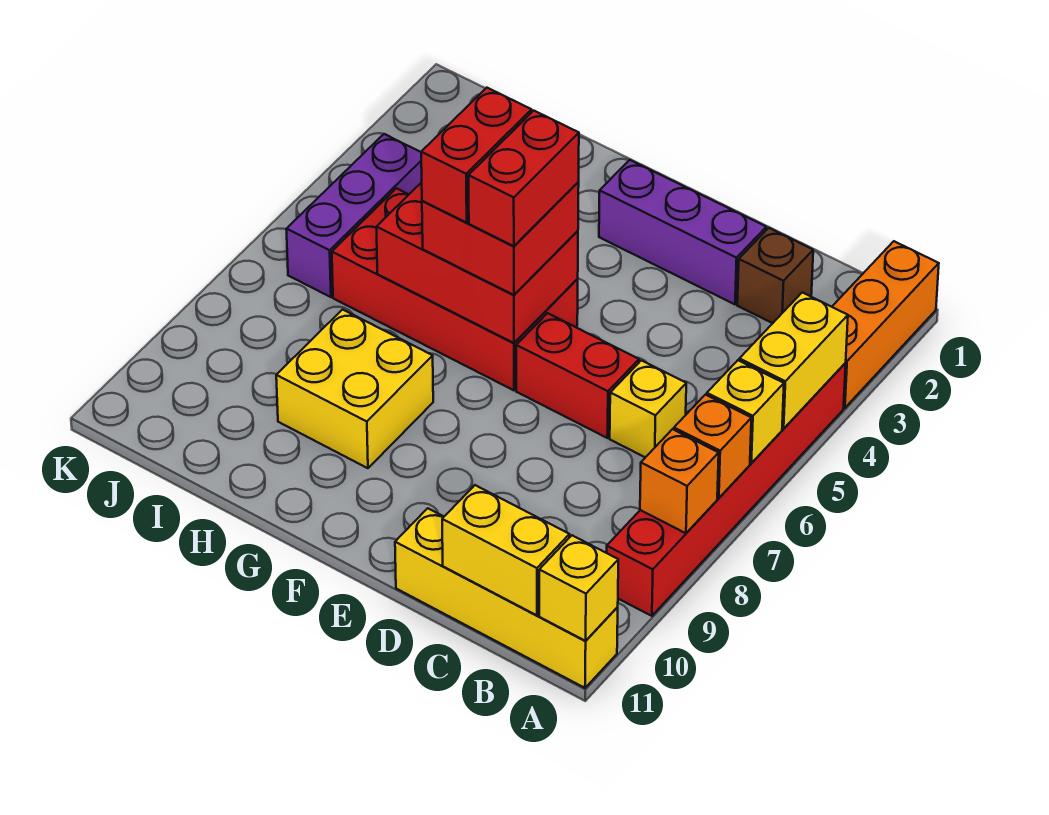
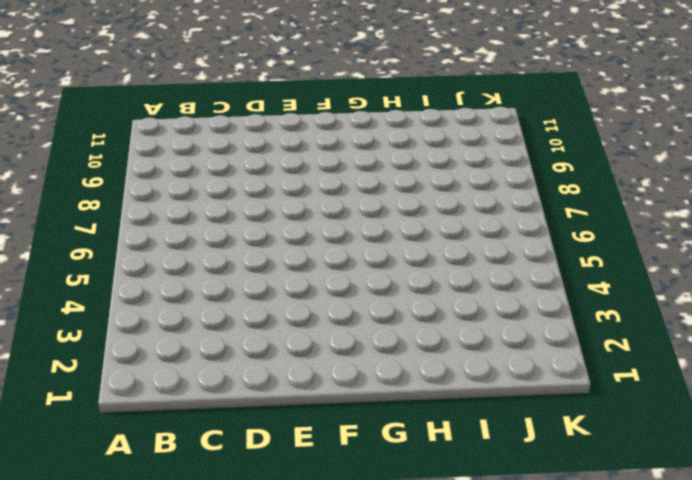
none -> orange brick A1:A3 level 1
none -> red brick A4:A9 level 1
none -> yellow brick A11:D11 level 1

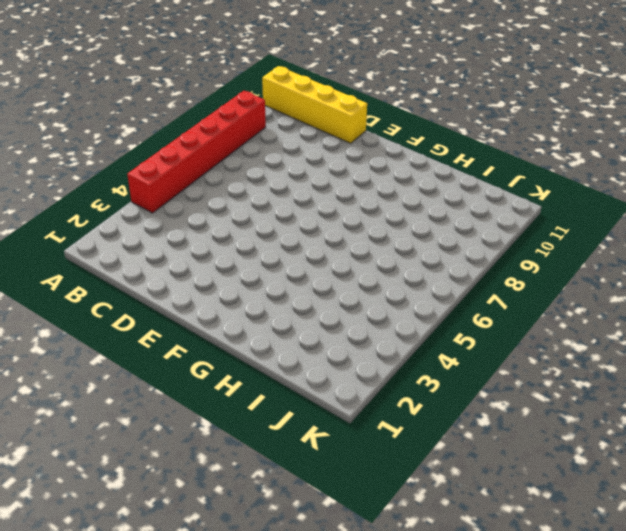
none -> orange brick A1:A3 level 1
none -> brown brick C2 level 1
none -> yellow brick C6 level 1

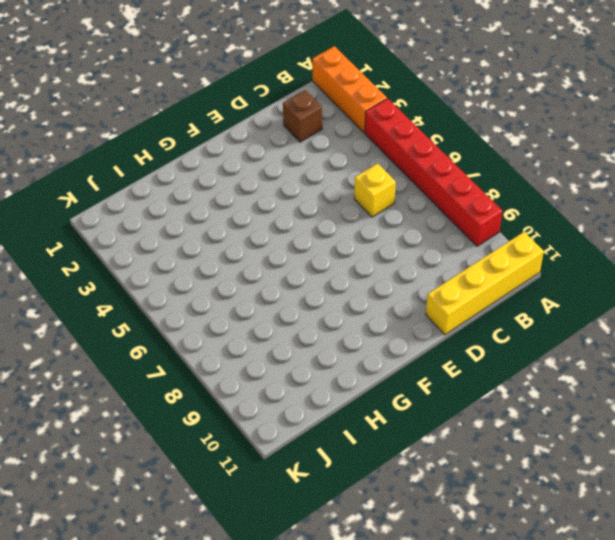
none -> purple brick D2:F2 level 1
none -> red brick D6:E6 level 1
none -> red brick F5:I6 level 1

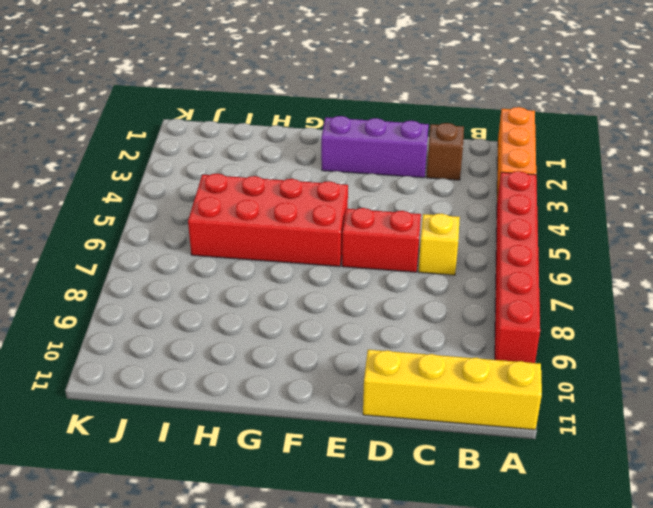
none -> yellow brick G8:H9 level 1
none -> purple brick J4:J6 level 1
none -> yellow brick A4:A5 level 2

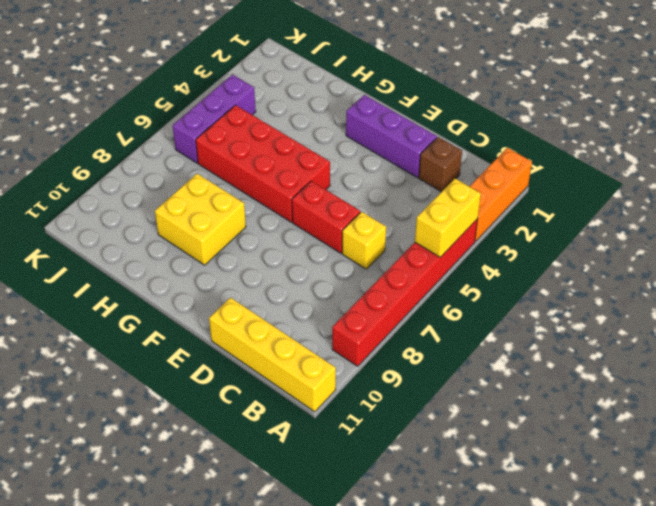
none -> yellow brick A6 level 2
none -> orange brick A7 level 2
none -> orange brick A8 level 2

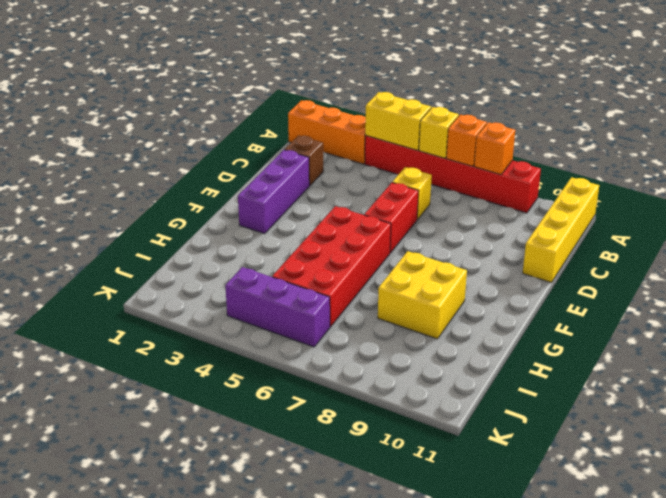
none -> yellow brick A11 level 2
none -> yellow brick B11:C11 level 2
none -> red brick F5:H6 level 2

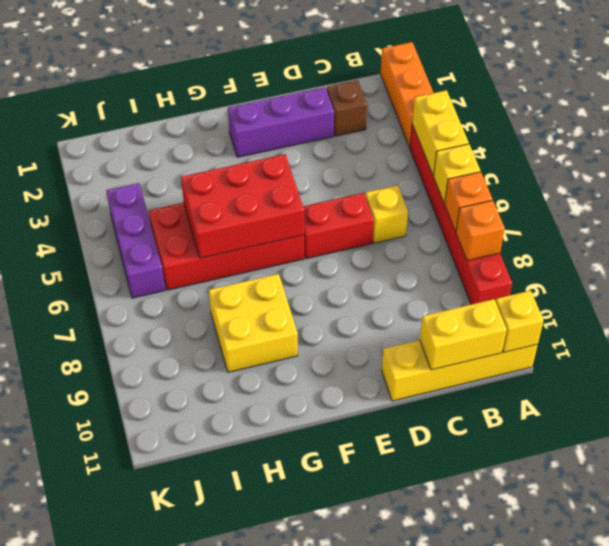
none -> red brick F5:G6 level 3
none -> red brick F5:F6 level 4
none -> red brick G5:G6 level 4

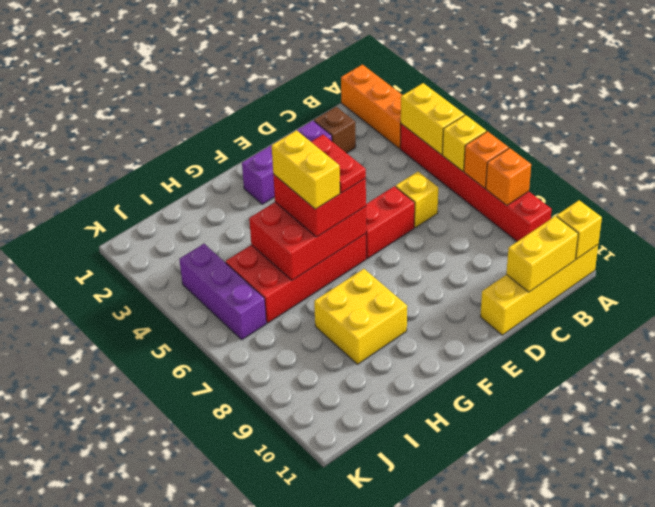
red plate F5:F6 level 4 -> red brick F5:F6 level 4
yellow brick G5:G6 level 4 -> red brick G5:G6 level 4

